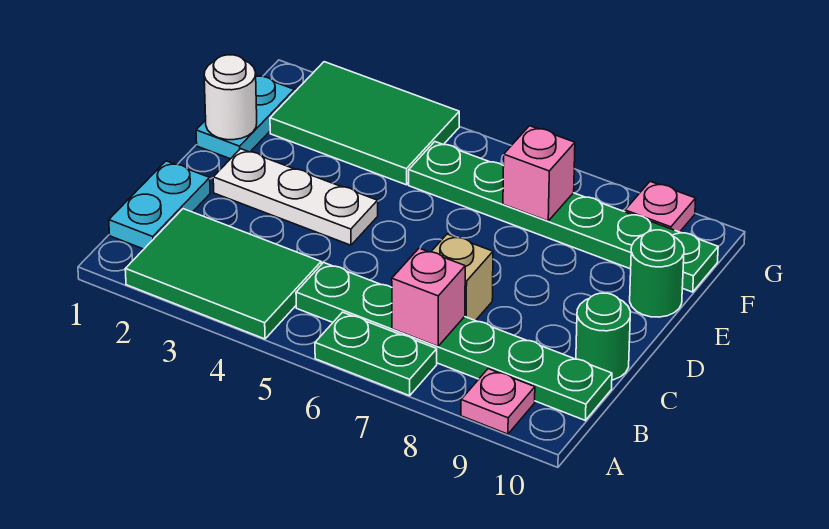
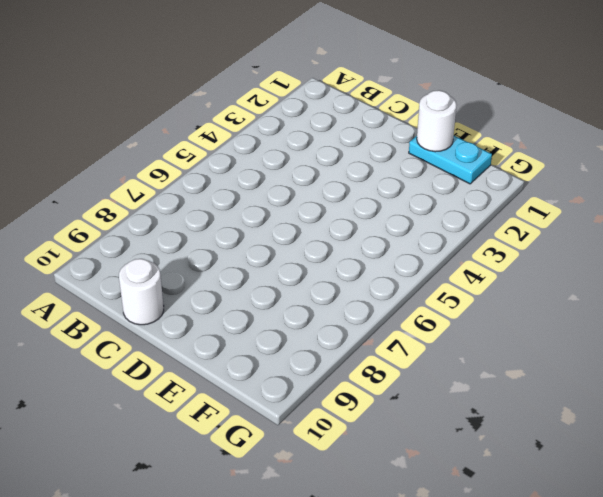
white round brick C10 level 1 -> green round brick C10 level 1
none -> green tile A2:B4 level 1
none -> green plate A6:A7 level 1
none -> pink plate A9 level 1

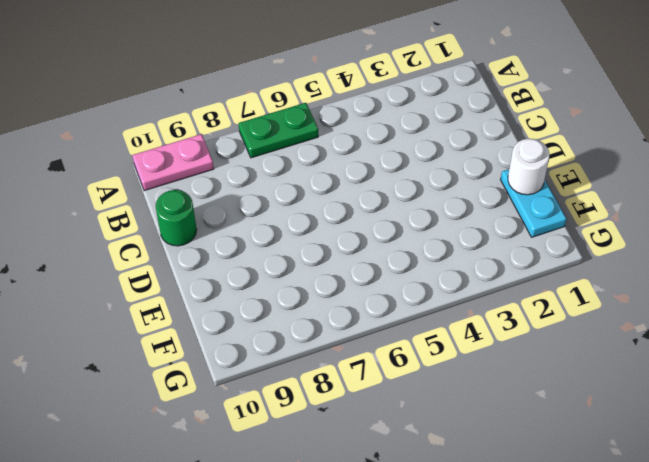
pink plate A9:A10 level 1 -> pink plate A9 level 1
none -> green tile A2:B4 level 1
none -> cyan plate B1:C1 level 1
none -> green plate B5:B10 level 1

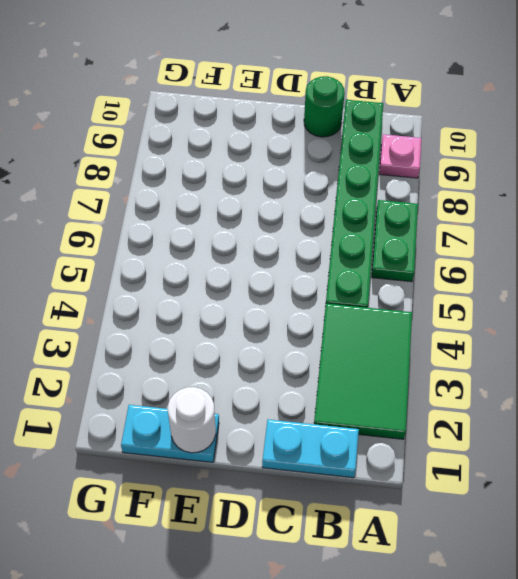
none -> tan brick C7 level 1
none -> white plate D2:D4 level 1
none -> green round brick E10 level 1

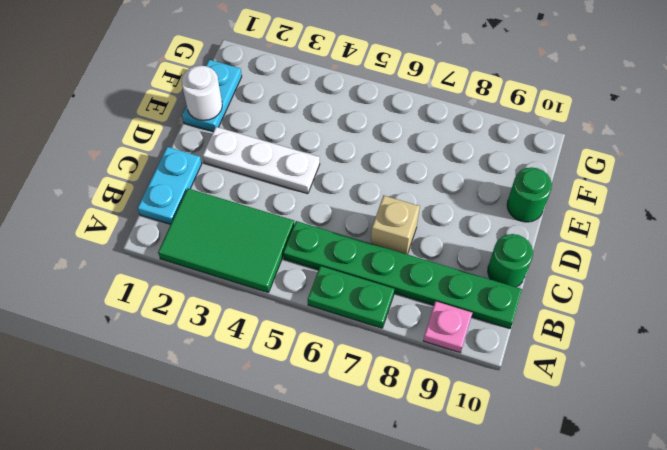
none -> green tile F2:G4 level 1
none -> green plate F5:F10 level 1
none -> pink plate G9 level 1

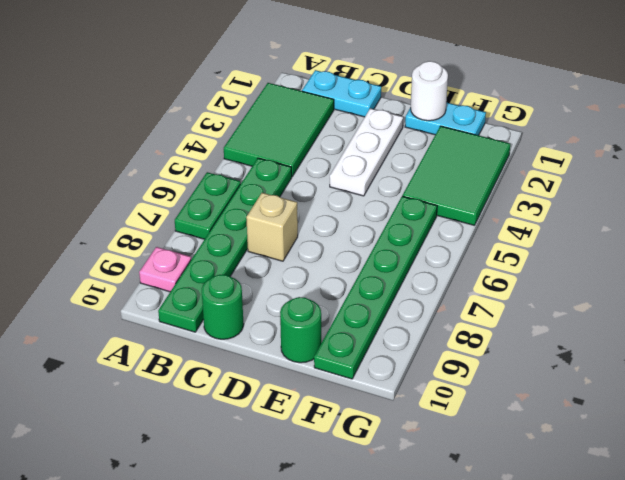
none -> pink plate G9 level 1
none -> pink brick B7 level 2
none -> pink brick F7 level 2

